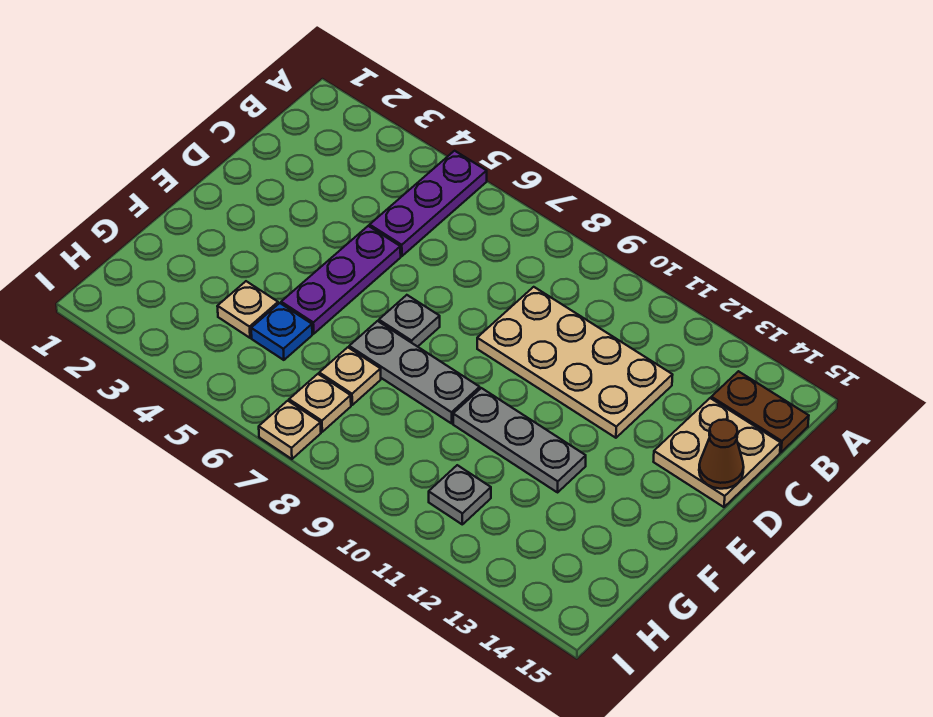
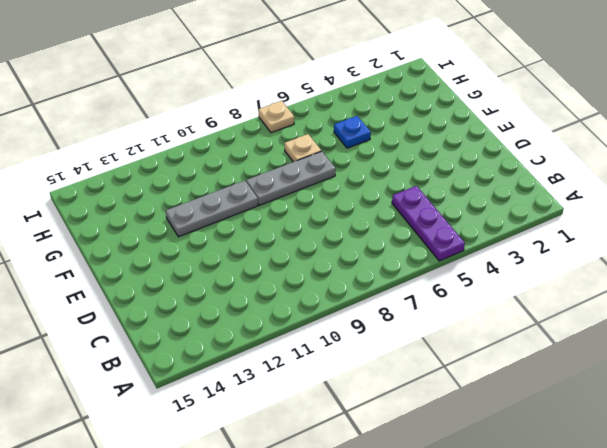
none -> brown plate B14:B15 level 1
none -> tan plate C9:D12 level 1
none -> tan plate C14:D15 level 1

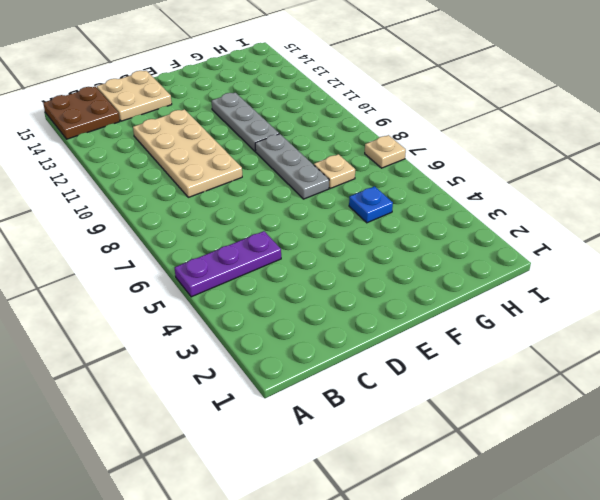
brown plate A14:B15 level 1 -> brown plate B14:B15 level 1
none -> purple plate D5:F5 level 1
none -> grey plate E7 level 1
none -> tan plate G4 level 1

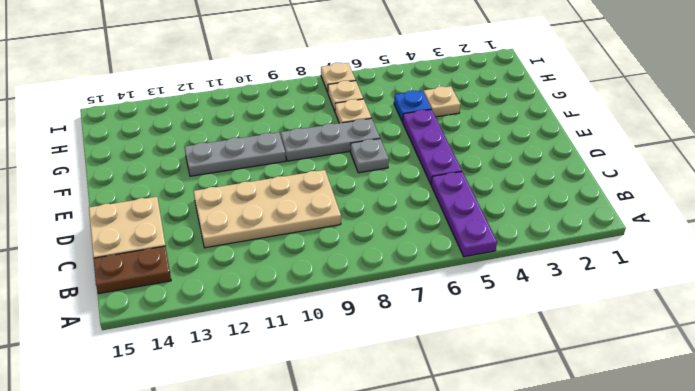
none -> grey plate H11 level 1
none -> brown cone D15 level 2

